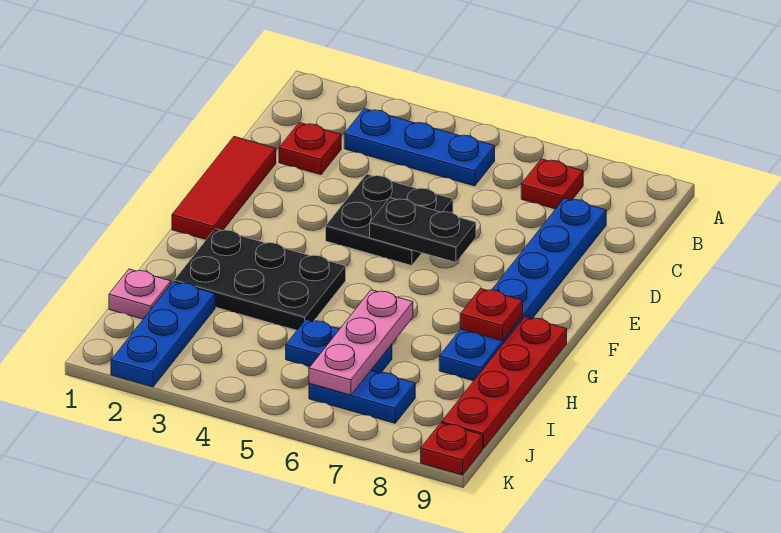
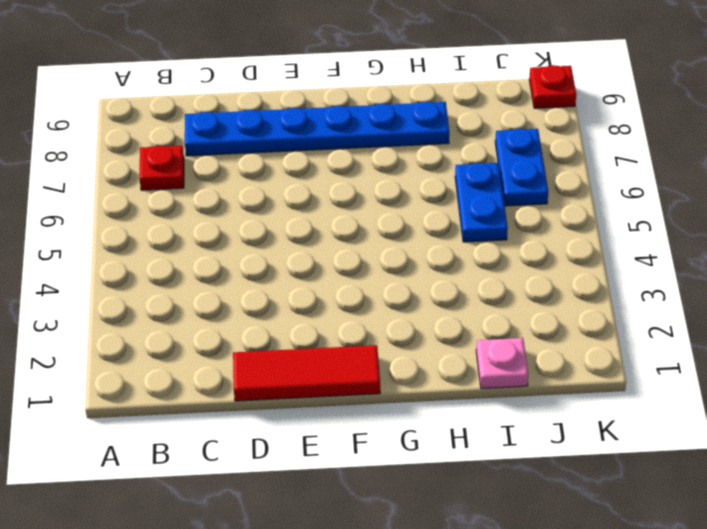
none -> blue plate B3:B5 level 1
none -> red plate C2 level 1
none -> black plate D4:E5 level 1

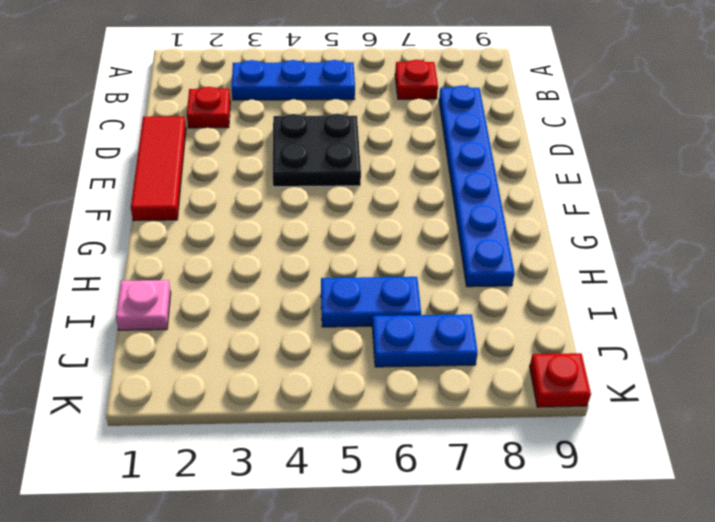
none -> black plate G2:H4 level 1
none -> red plate G9:J9 level 1
none -> blue plate I2:K2 level 1

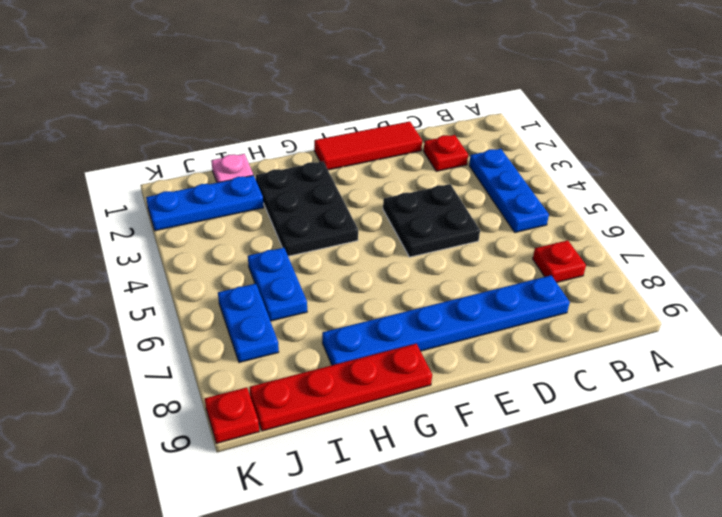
none -> black plate E5:E6 level 2
none -> red plate G8 level 2
none -> pink plate H6:J6 level 2

